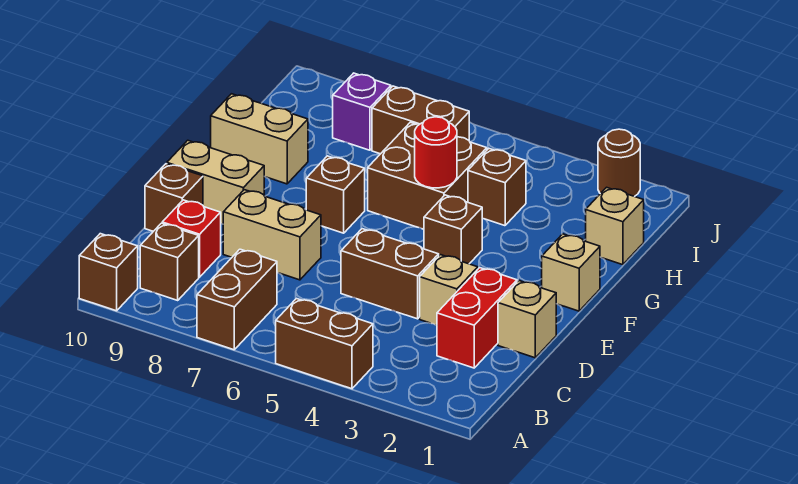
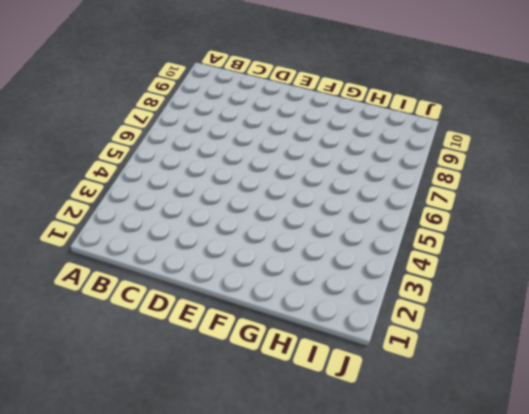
none -> brown brick A4:A5 level 1
none -> brown brick A7:B7 level 1
none -> brown brick A10 level 1

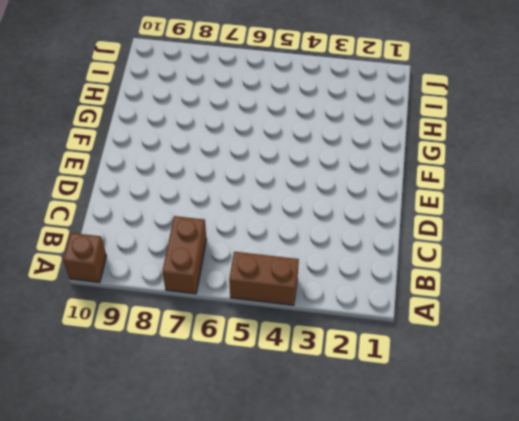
none -> brown brick B9 level 1
none -> red brick C2:D2 level 1
none -> red brick C9 level 1

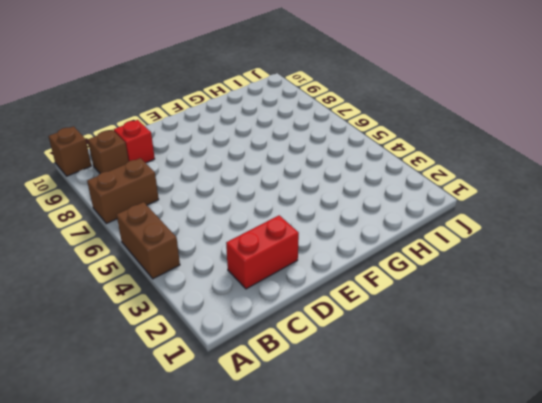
none -> tan brick D1 level 1
none -> tan brick D3 level 1
none -> brown brick D4:D5 level 1

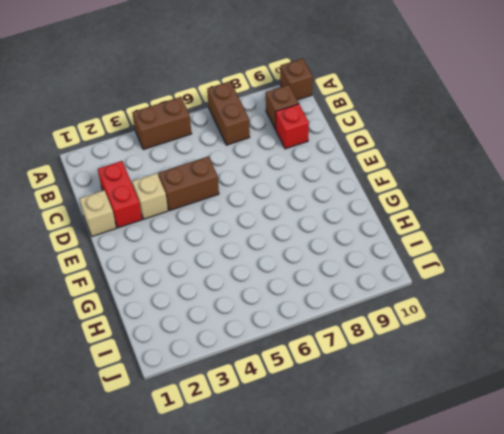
none -> tan brick D7:D8 level 1
none -> brown brick D10 level 1
none -> tan brick E9:E10 level 1

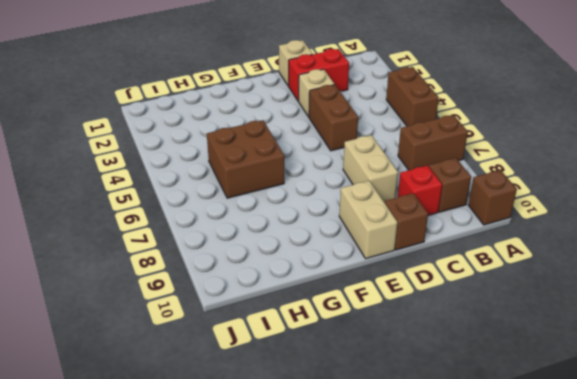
none -> tan brick F1 level 1
none -> brown brick F4 level 1
none -> brown brick F7 level 1

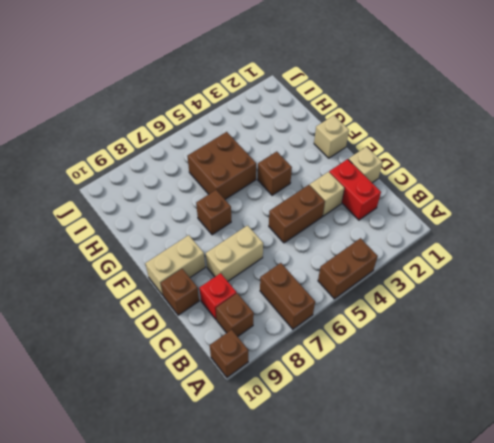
none -> tan brick G9:G10 level 1
none -> tan brick H1 level 1
none -> brown brick H4 level 1

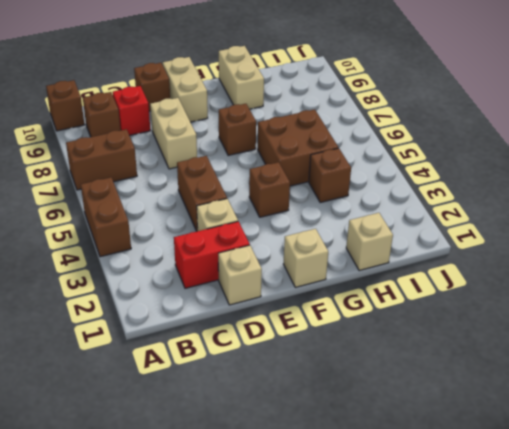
none -> brown brick I6:I7 level 1
none -> purple brick I8 level 1
none -> brown round brick J2 level 1

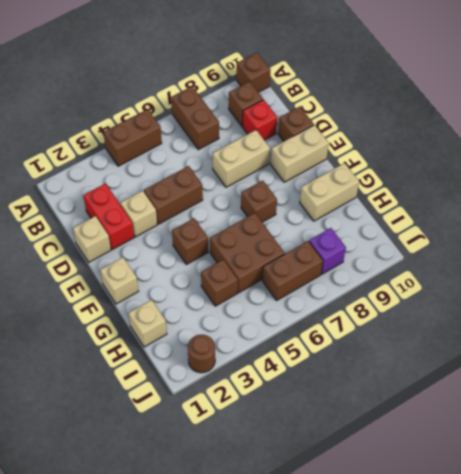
none -> red round brick G5 level 2

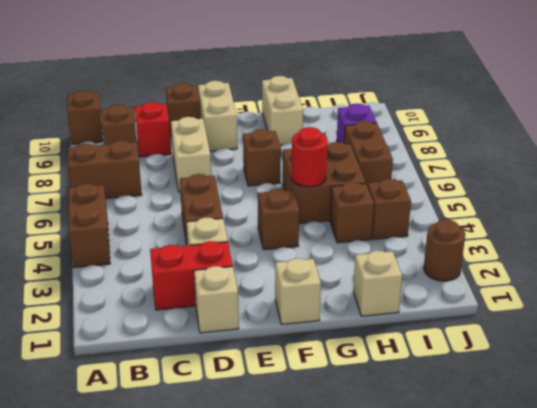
brown brick I4 level 1 -> none

